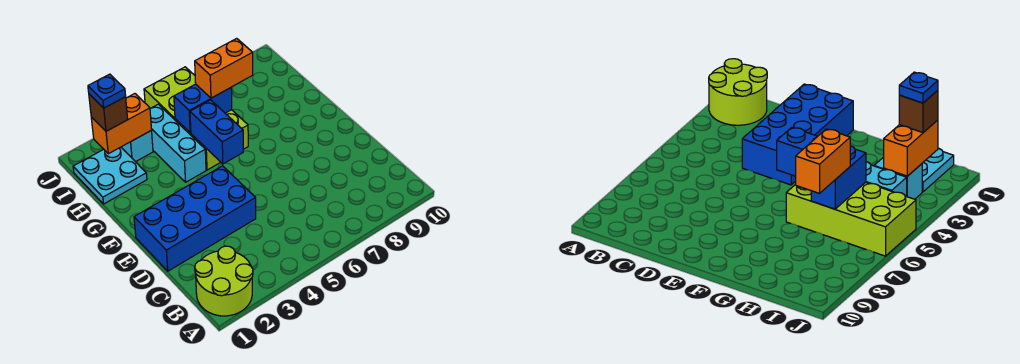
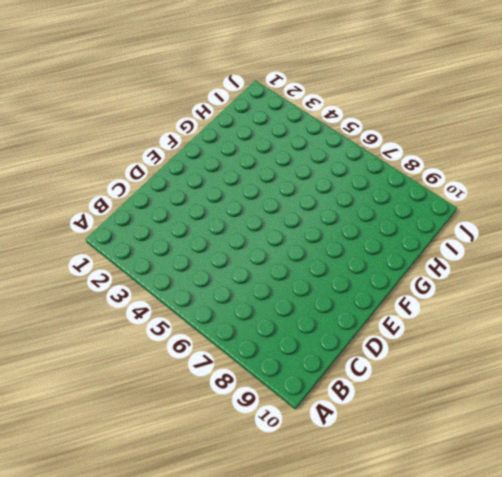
none -> lime round brick A1:B2 level 1
none -> blue brick D1:E4 level 1
none -> cyan brick G4:I4 level 1

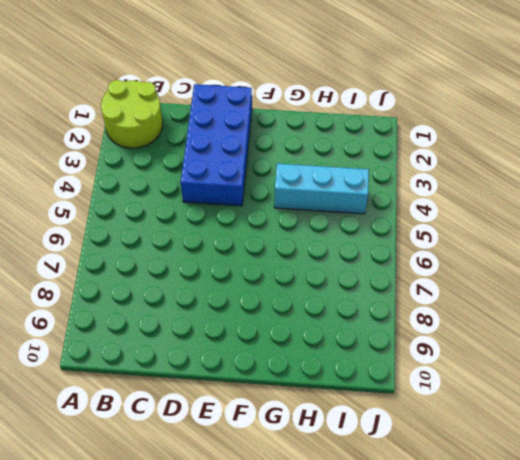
none -> lime brick G5:J6 level 1
none -> cyan plate H1:I2 level 1
none -> cyan brick I3 level 1

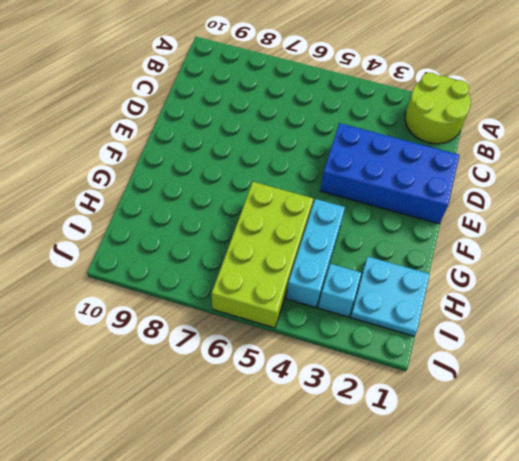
none -> blue brick F5:G5 level 2
none -> blue brick H5:H6 level 2
none -> orange brick I2:I3 level 2

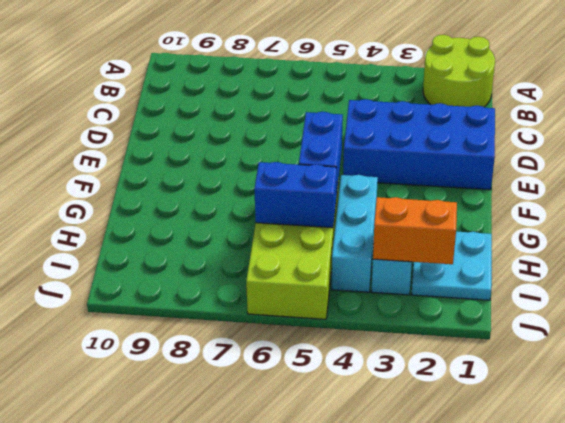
none -> orange brick H6:H7 level 3
none -> brown brick I2 level 3
none -> blue plate I2 level 4

